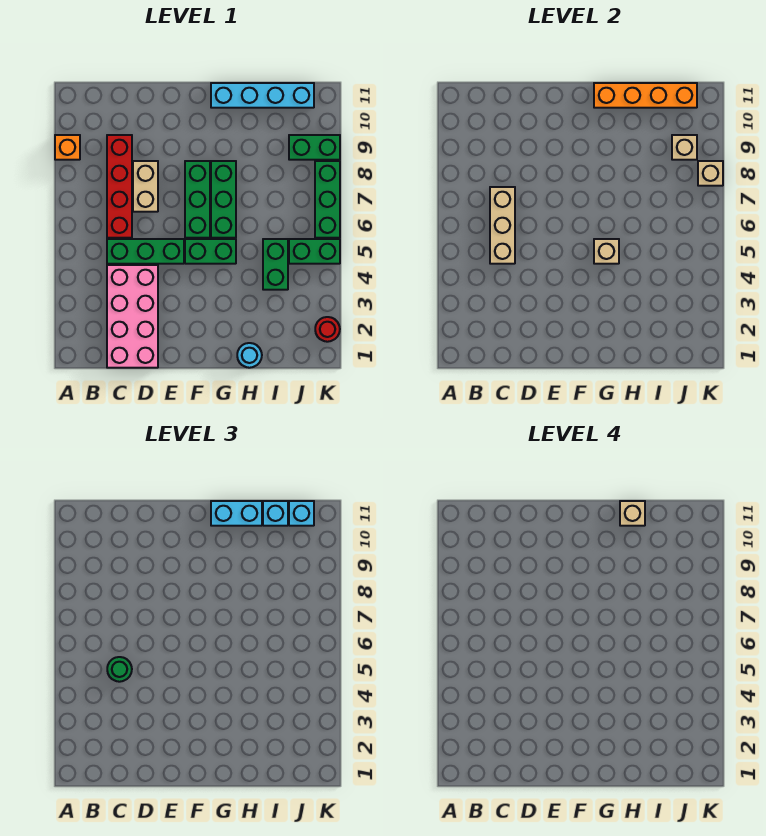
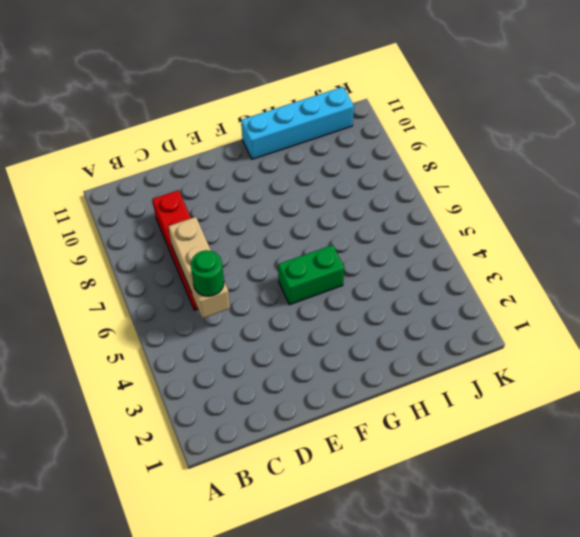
none -> orange brick A9 level 1
none -> pink brick C1:D4 level 1
none -> green brick C5:E5 level 1

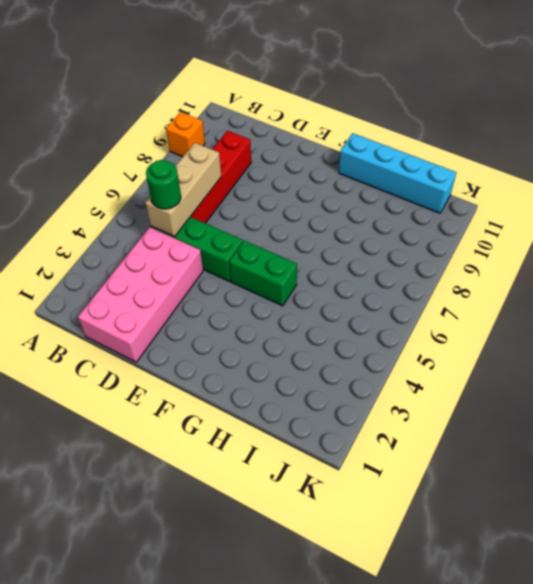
none -> tan brick D7:D8 level 1
none -> green brick F6:F8 level 1
none -> green brick G6:G8 level 1

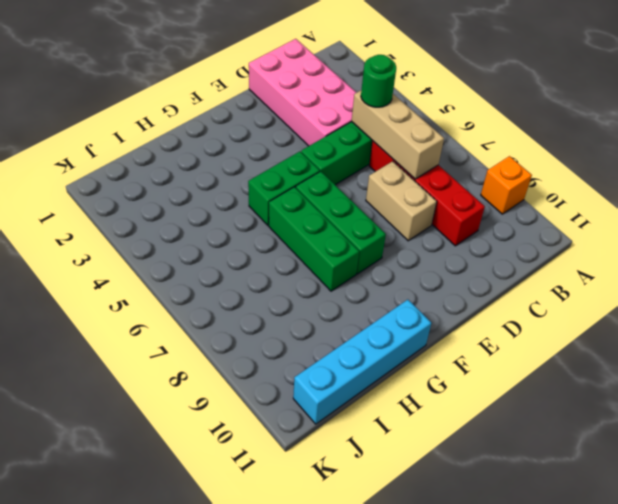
none -> cyan round brick H1 level 1
none -> green brick I4:I5 level 1
none -> green brick J5:K5 level 1

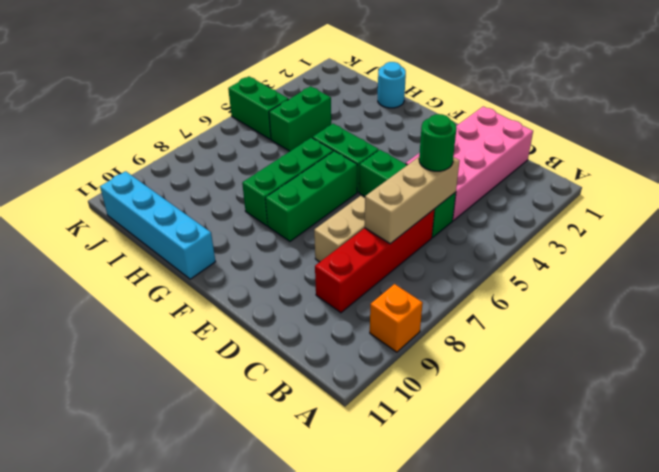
none -> green brick J9:K9 level 1
none -> red round brick K2 level 1
none -> green brick K6:K8 level 1

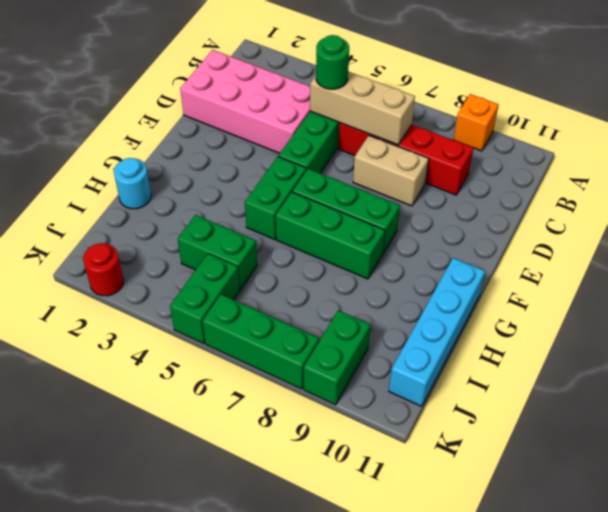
none -> tan brick G5 level 2
none -> orange brick G11:J11 level 2
none -> tan brick J9 level 2

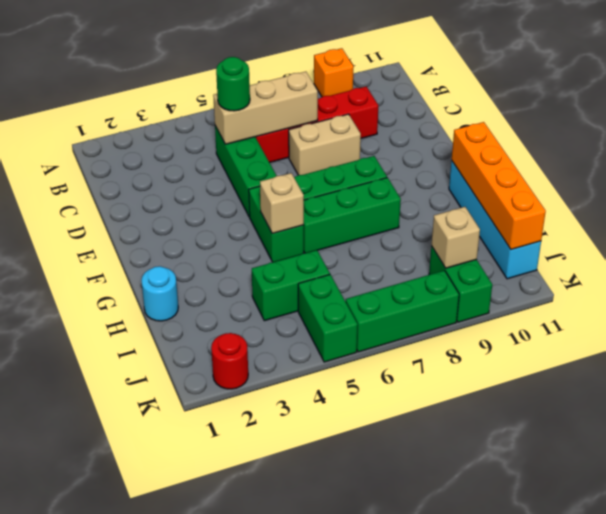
none -> pink brick C1:D4 level 1
none -> tan brick K8 level 2
none -> cyan brick G11:H11 level 3

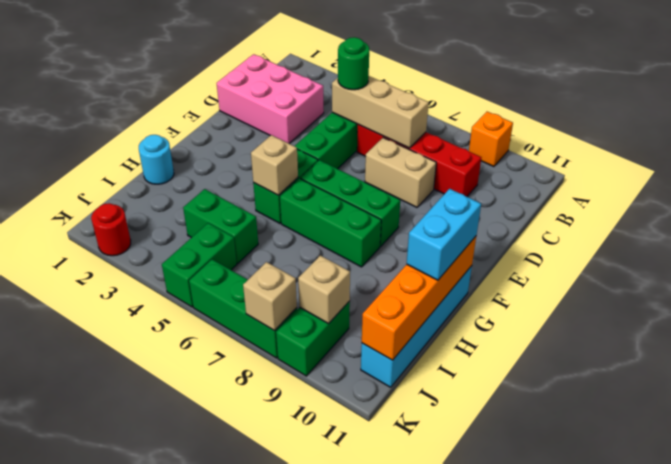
pink brick C1:D3 level 1 -> pink brick C1:D4 level 1
none -> cyan brick I11 level 3
none -> cyan brick J11 level 3
none -> tan brick H11 level 4

